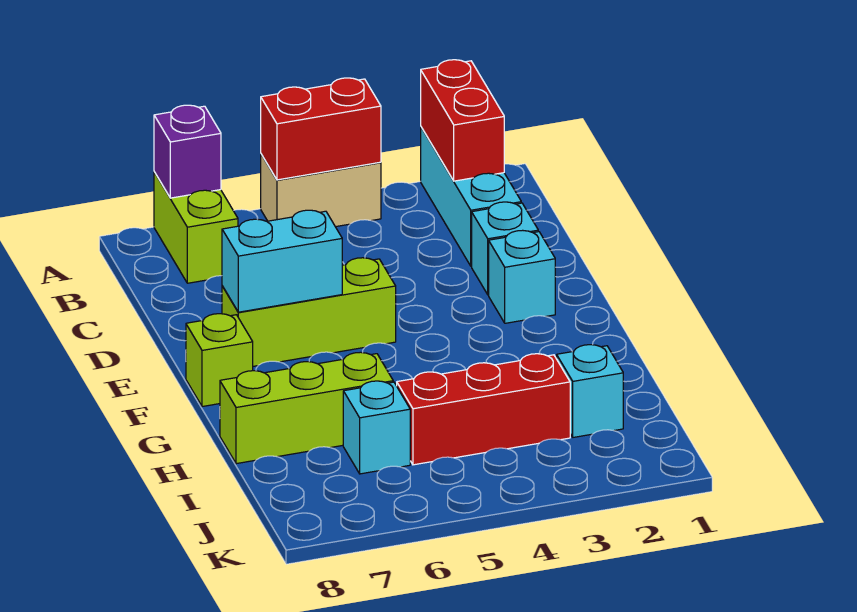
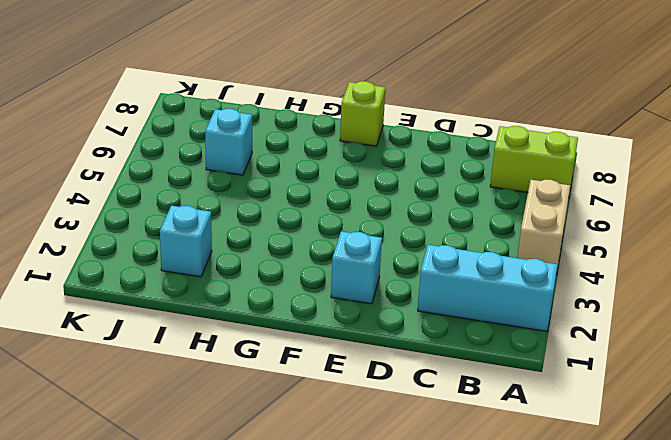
none -> cyan brick D2 level 1
none -> lime brick E5:E7 level 1
none -> lime brick H6:H8 level 1

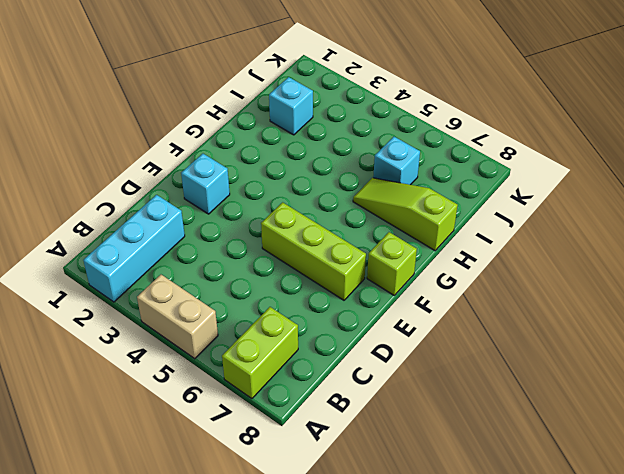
lime slope H6:H8 level 1 top 8 -> lime brick H6:H8 level 1
none -> cyan brick D2 level 1
none -> red brick I3:I5 level 1
none -> red brick A2:B2 level 2

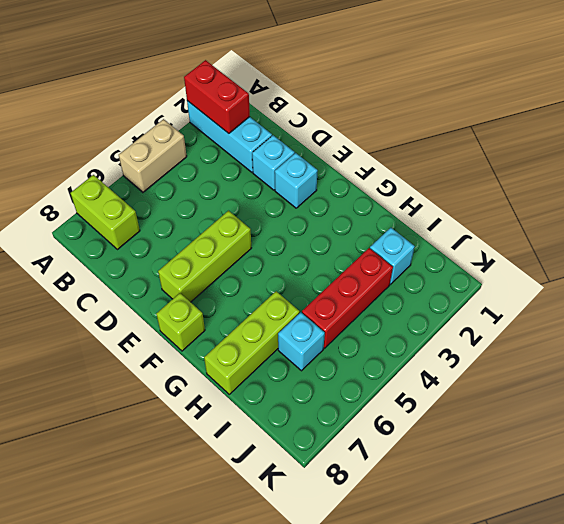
none -> red brick A4:A5 level 2
none -> purple brick A7 level 2
none -> cyan brick E6:E7 level 2

